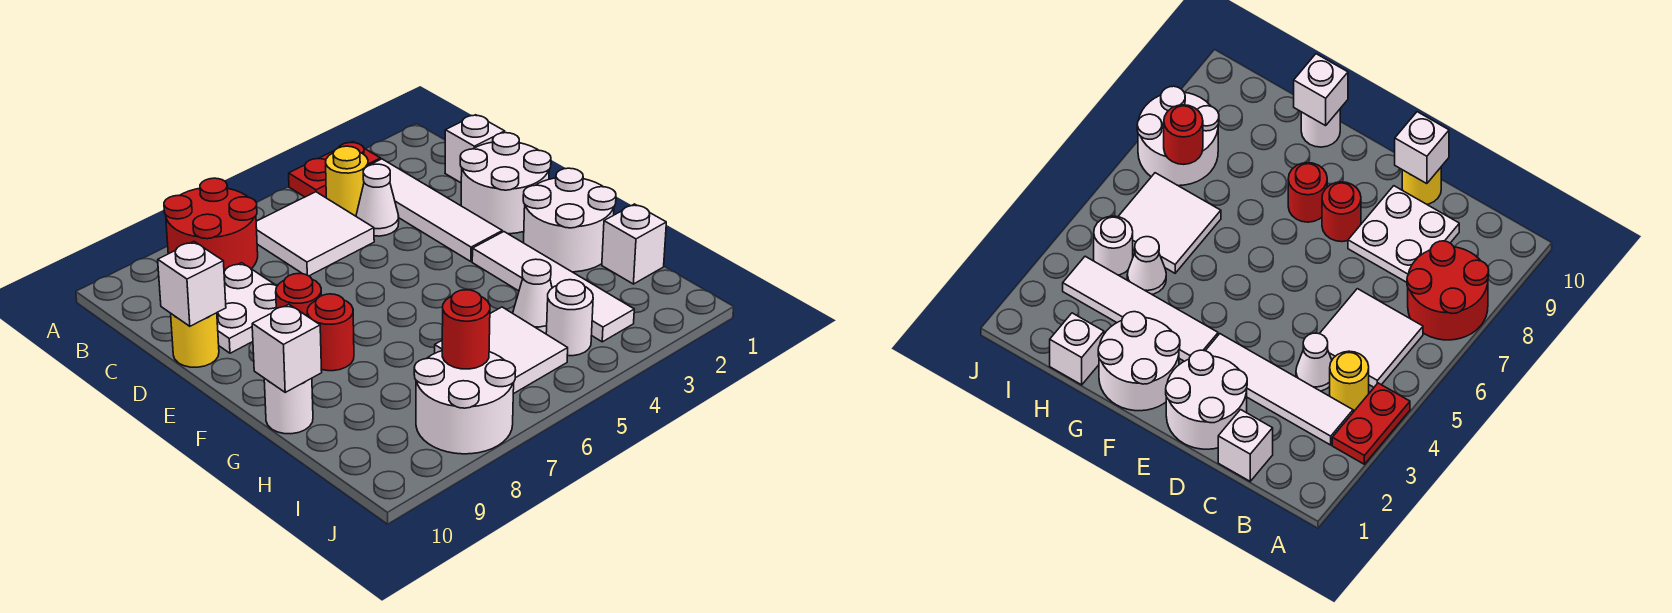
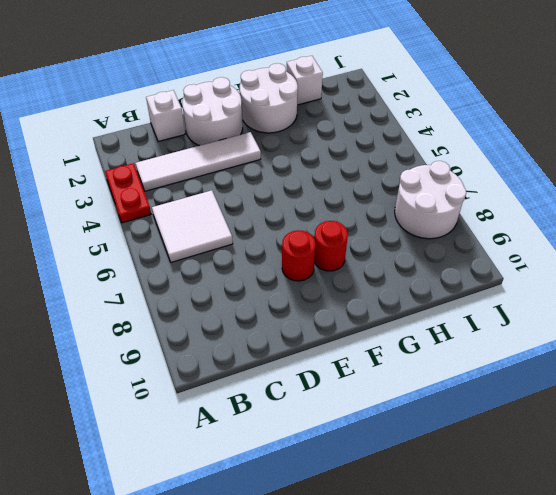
none -> red round brick A7:B8 level 1
none -> yellow round brick B4 level 1
none -> white cone C4 level 1

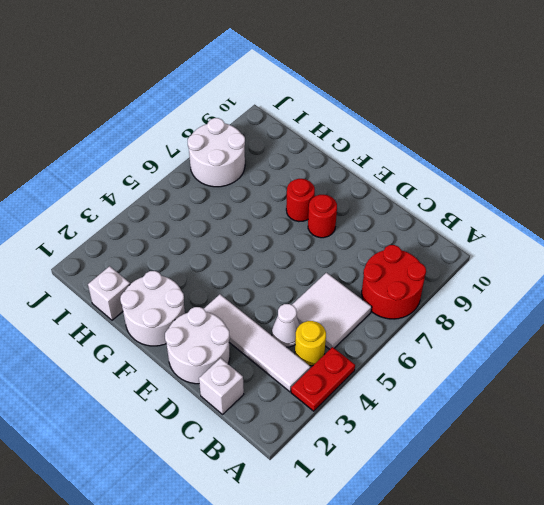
none -> white plate C8:D9 level 1
none -> yellow round brick D10 level 1
none -> white tile F3:I3 level 1

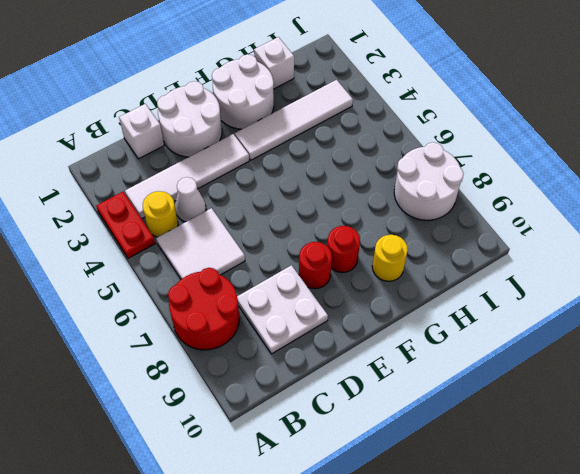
yellow round brick G9 level 1 -> yellow round brick D10 level 1
none -> white round brick G10 level 1
none -> white cone H4 level 1
none -> white tile H5:I6 level 1

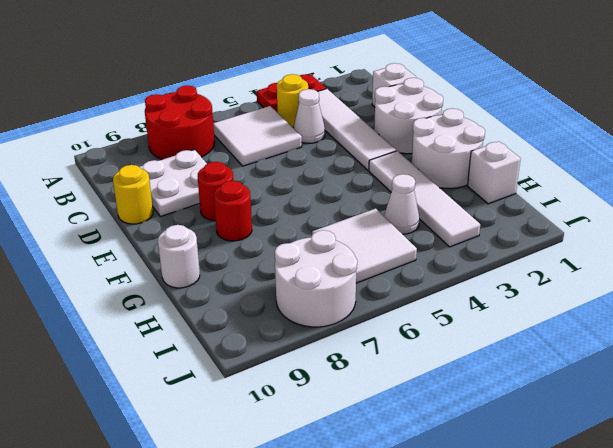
none -> white round brick I4 level 1
none -> white brick D10 level 2
none -> white brick G10 level 2

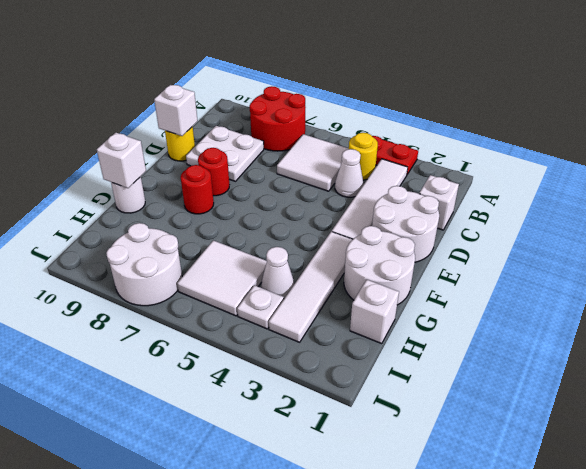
white plate I4 level 1 -> white round brick I4 level 1
none -> red round brick I7 level 2

